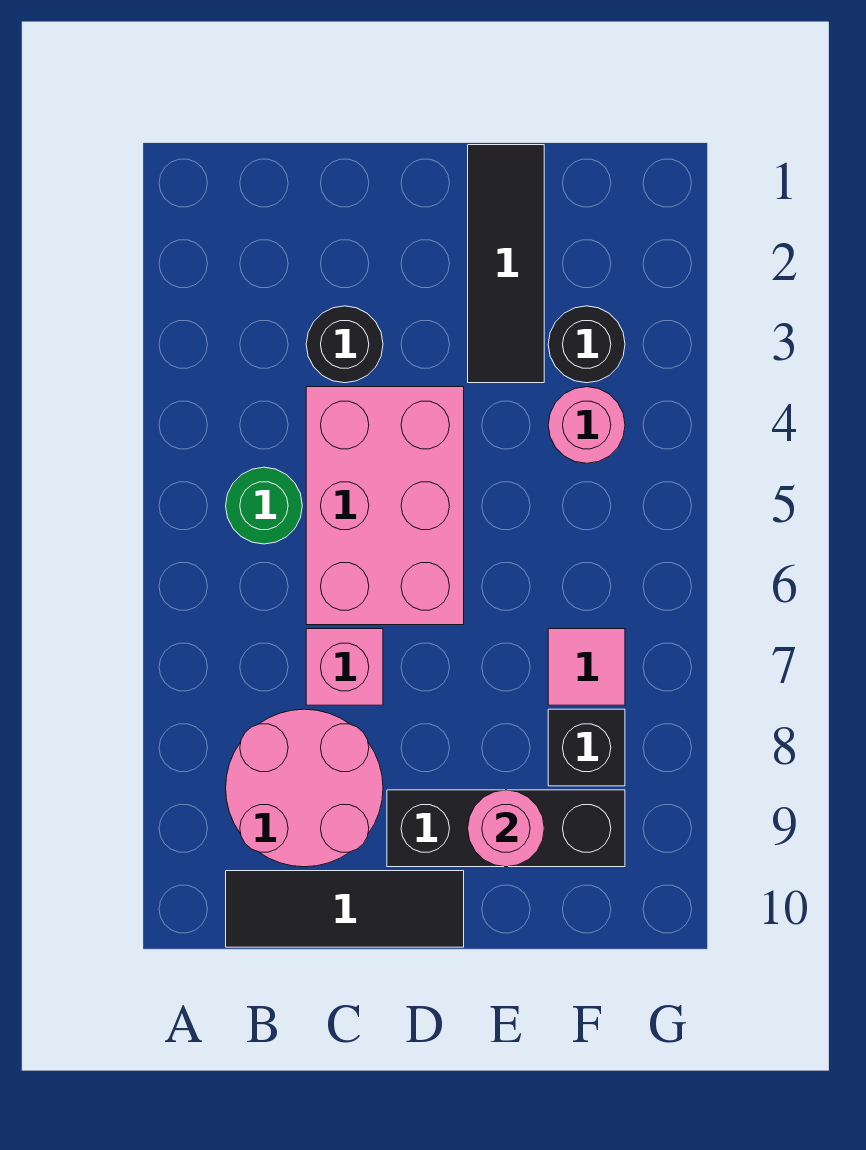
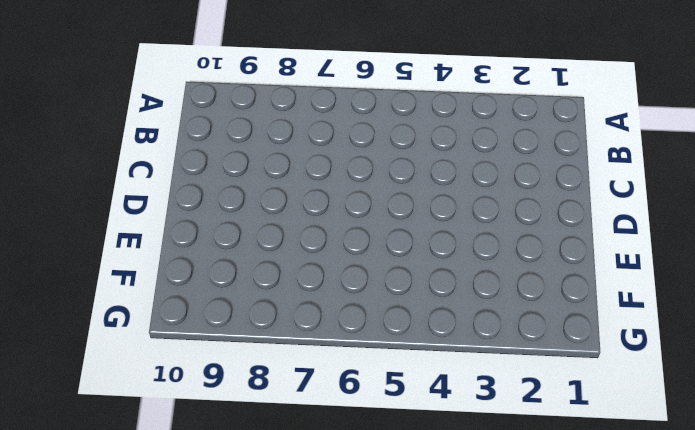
none -> green round brick B5 level 1
none -> pink round brick B8:C9 level 1
none -> black tile B10:D10 level 1

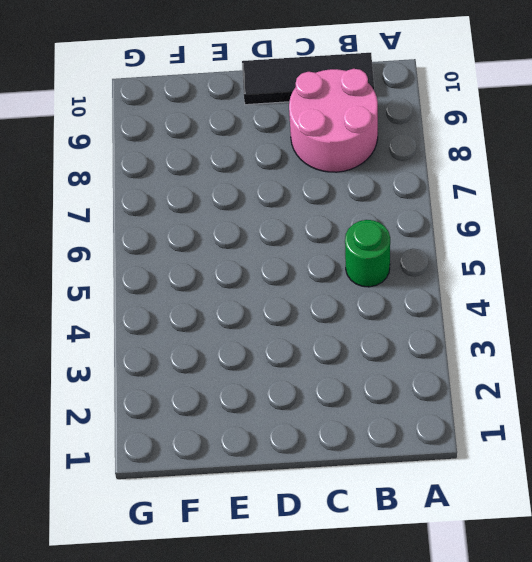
none -> black round brick C3 level 1
none -> pink brick C4:D6 level 1
none -> pink brick C7 level 1

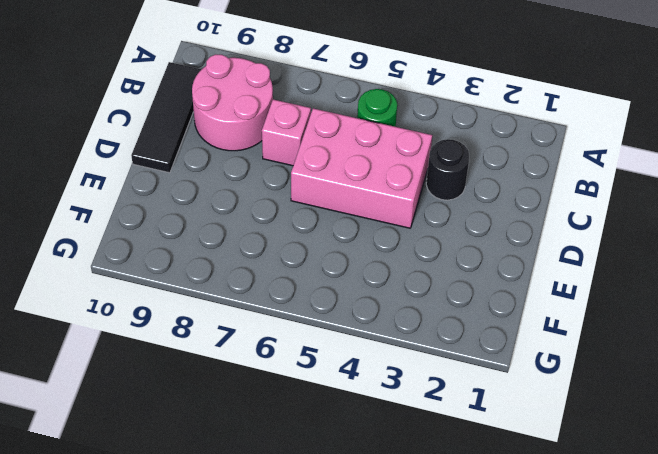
none -> black brick D9:F9 level 1
none -> black tile E1:E3 level 1
none -> black round brick F3 level 1

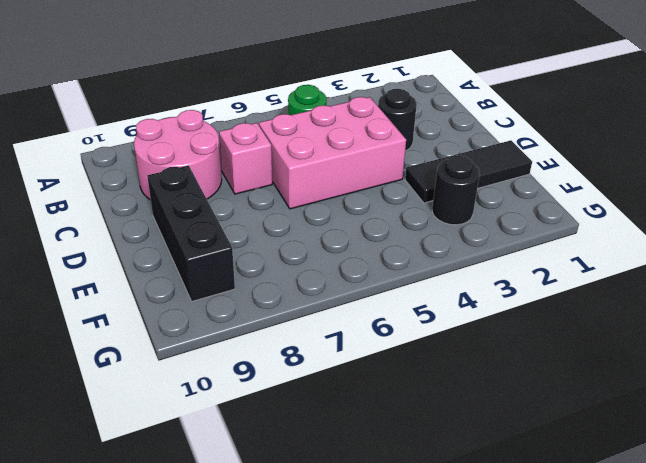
none -> black tile B10:D10 level 1
none -> pink round brick F4 level 1
none -> pink tile F7 level 1

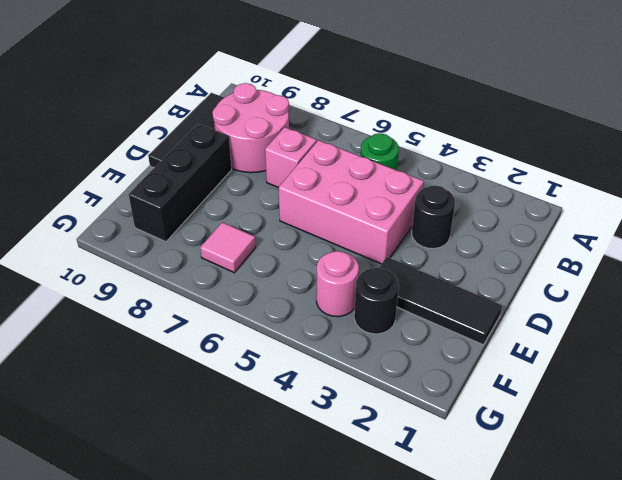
none -> black brick F8 level 1
none -> pink round brick E9 level 2

